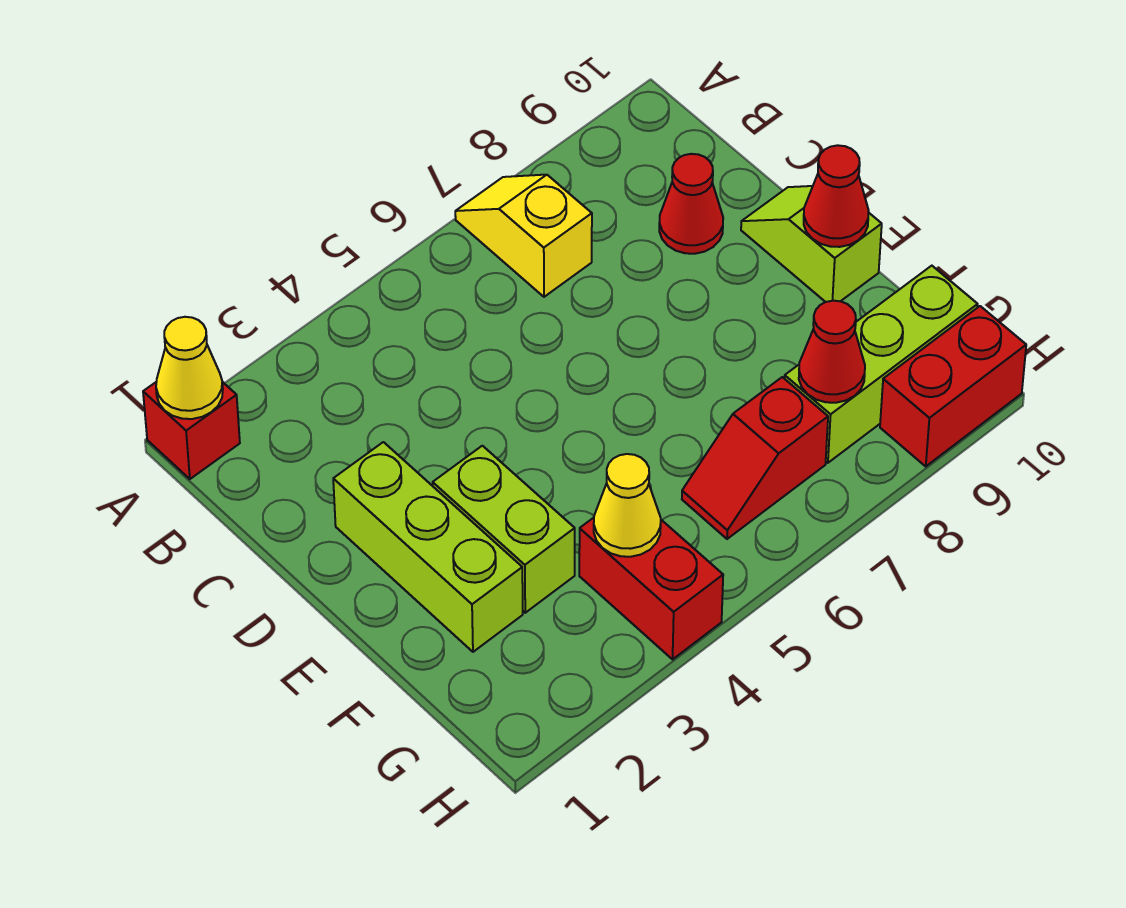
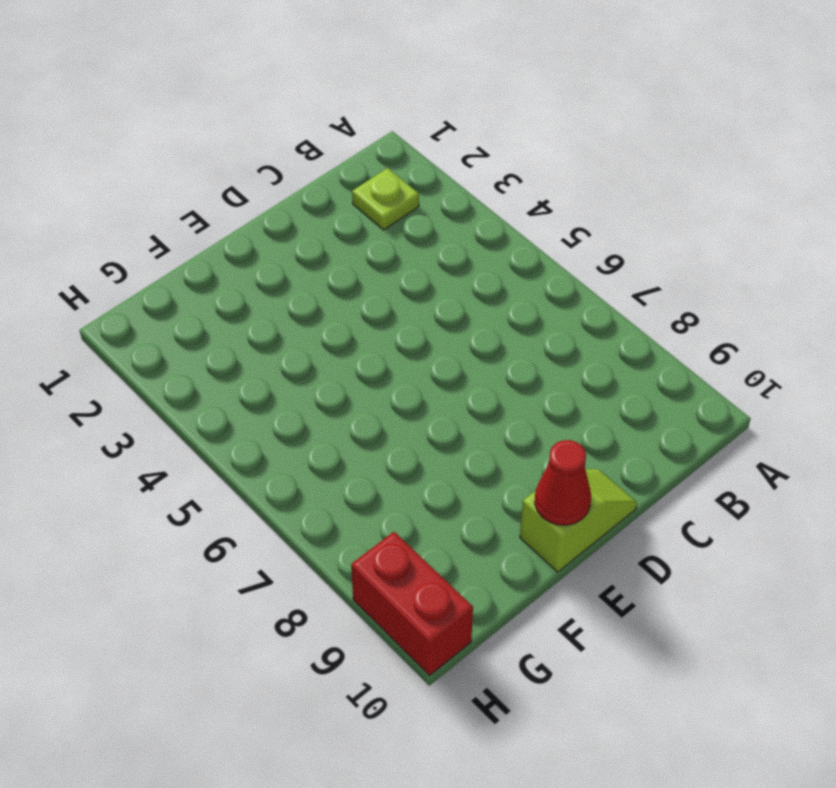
lime plate B2 level 1 -> none
none -> red brick A1 level 1
none -> yellow slope A7:B7 level 1 top B
none -> red cone C9 level 1

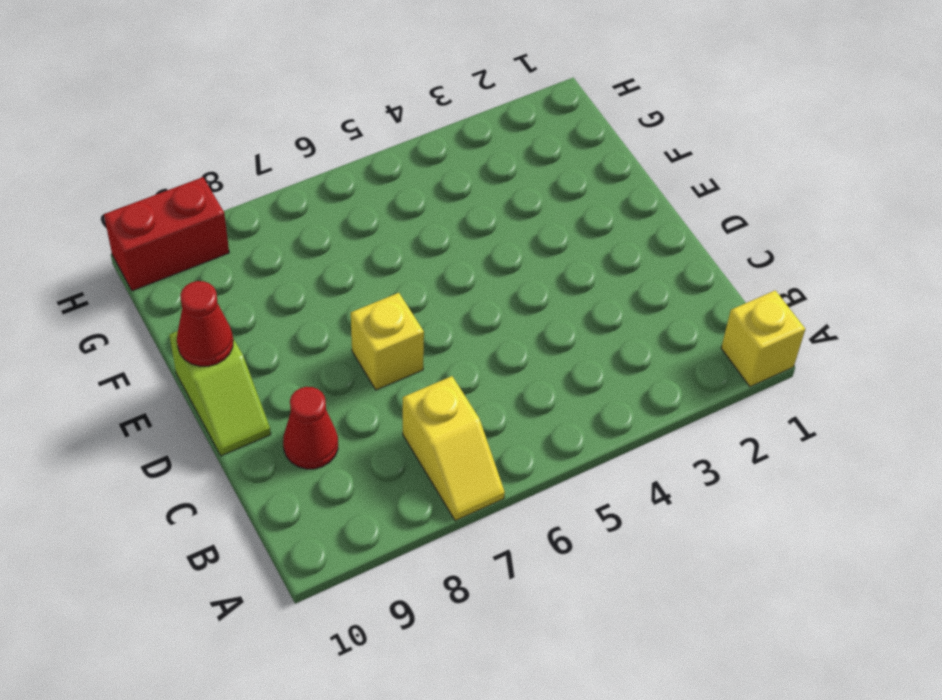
yellow brick A1 level 1 -> red brick A1 level 1
yellow brick D7 level 1 -> none
none -> lime brick D2:F2 level 1
none -> lime brick E3:F3 level 1
none -> red brick G4:H4 level 1

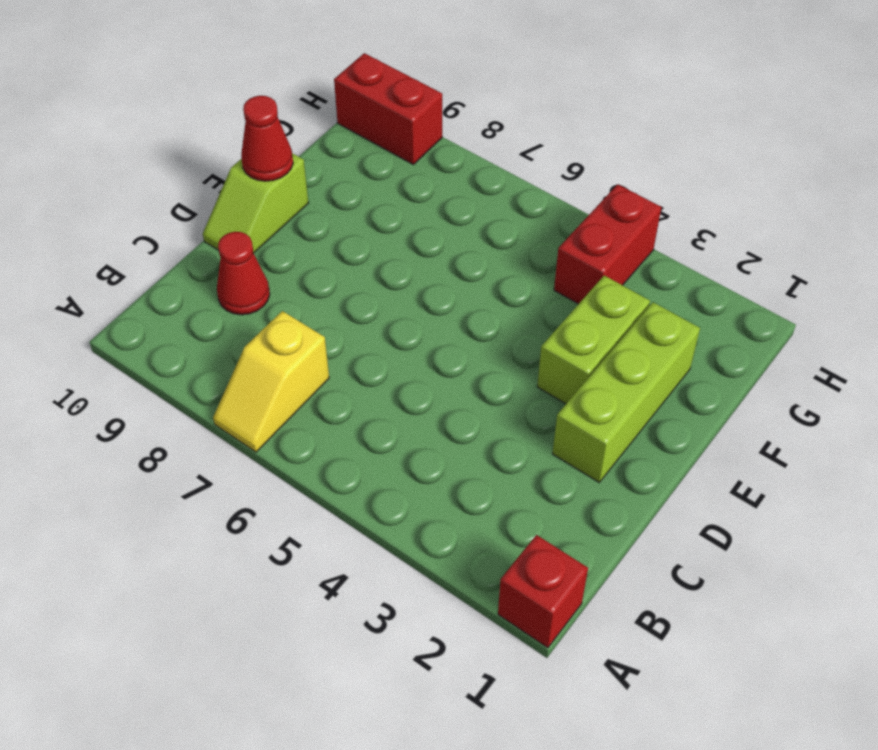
none -> red slope G6:G7 level 1 top 7
none -> lime brick G8:G10 level 1
none -> yellow cone A1 level 2

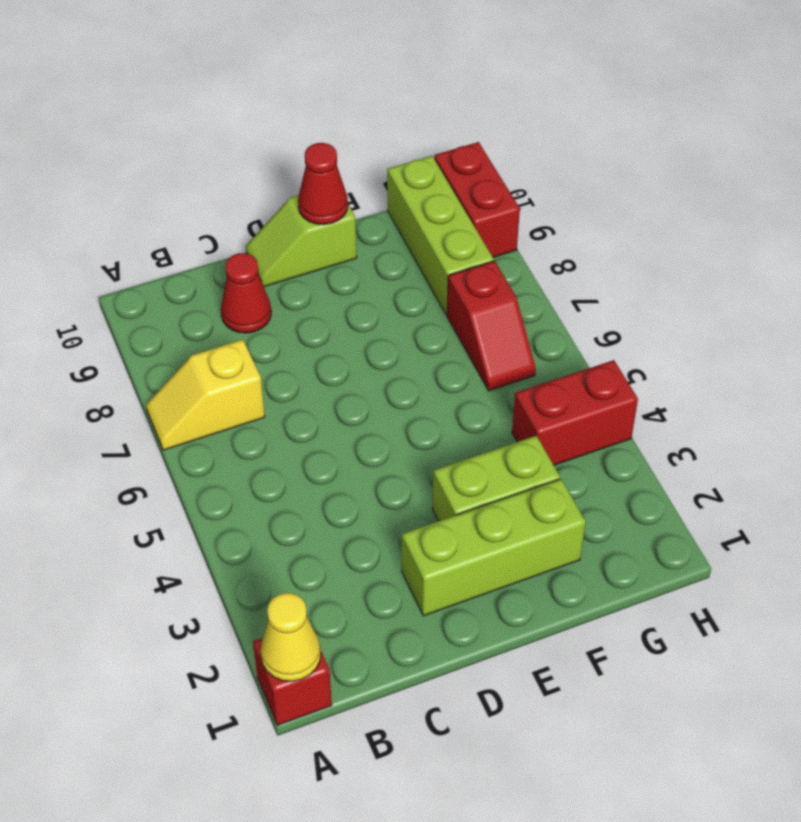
none -> yellow cone G4 level 2
none -> red cone G8 level 2

